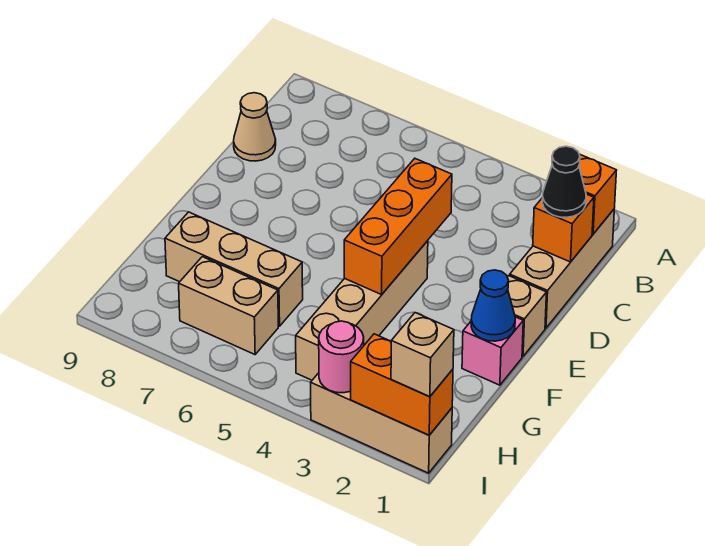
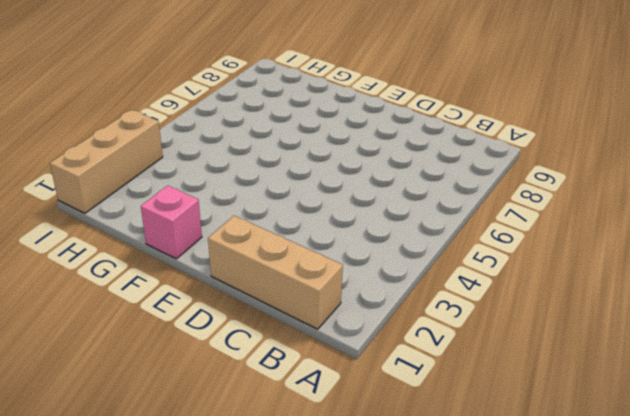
none -> tan cone C9 level 1
none -> tan brick E1 level 1
none -> tan brick E4:H4 level 1

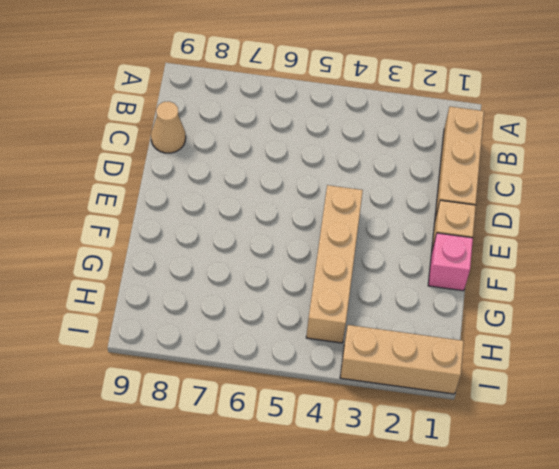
none -> tan brick G6:G8 level 1
none -> tan brick H6:H7 level 1
none -> orange brick B1 level 2

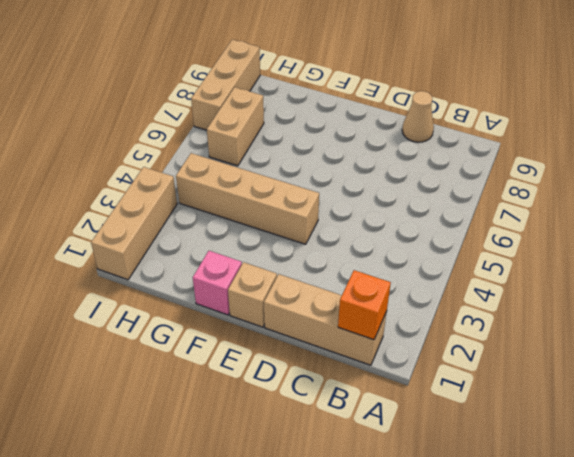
tan brick I7:I9 level 1 -> tan brick G6:G8 level 1
none -> orange brick C1 level 2
none -> orange brick D4:F4 level 2
none -> blue cone F1 level 2

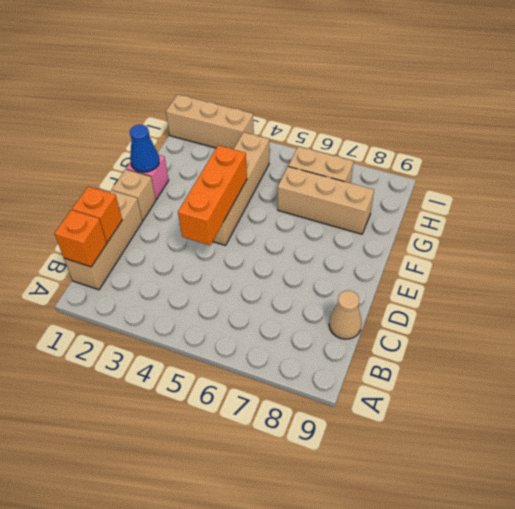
none -> orange brick I1:I2 level 2
none -> pink round brick I3 level 2
none -> black cone C1 level 3

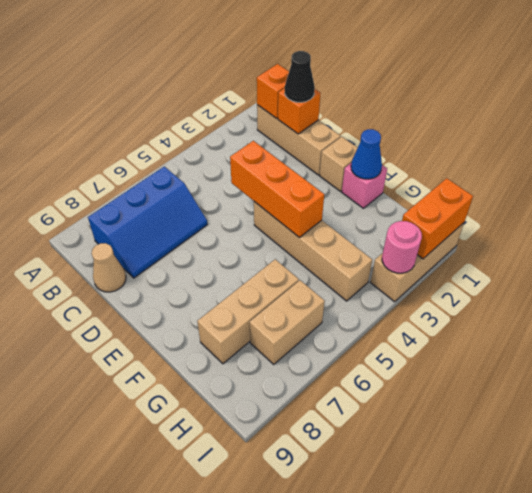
blue slope B6:C8 level 1 top B -> none
none -> tan brick I1 level 3

